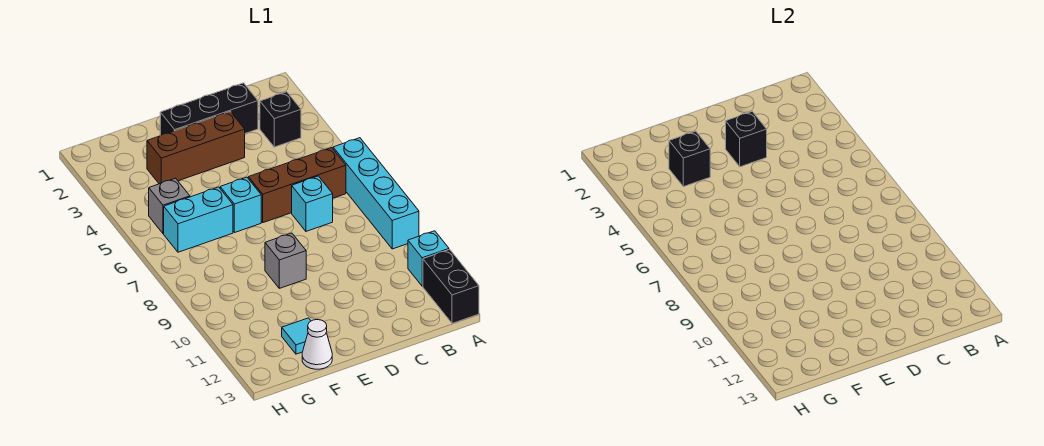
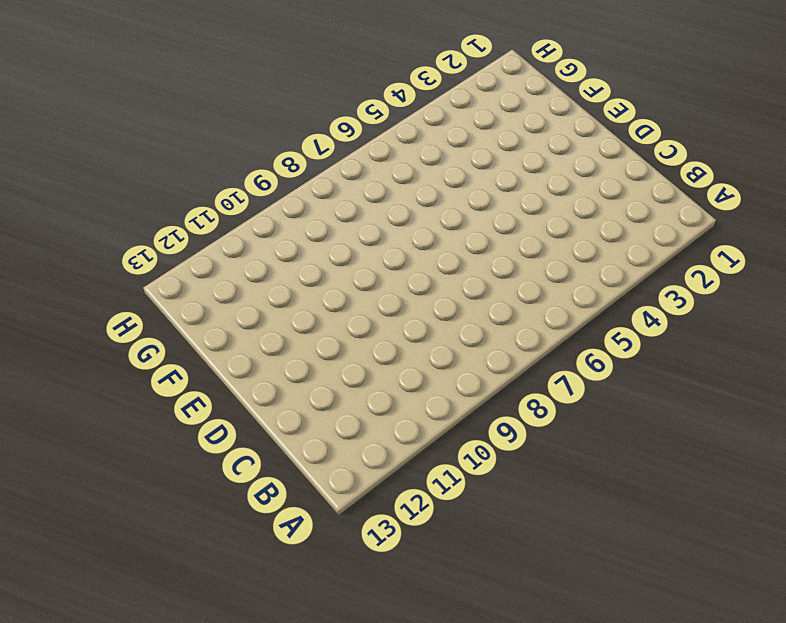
none -> cyan brick A6:A9 level 1
none -> cyan brick A11 level 1
none -> black brick A12:A13 level 1

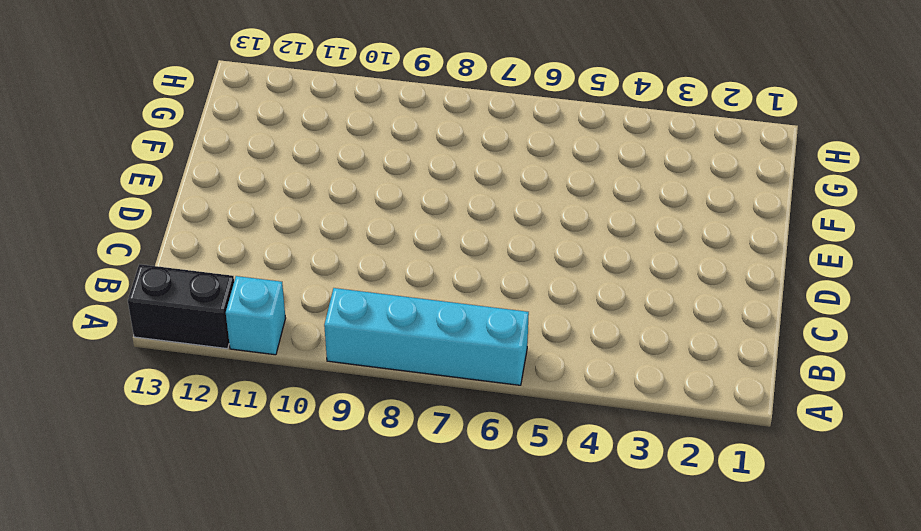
none -> black brick B3 level 1
none -> brown brick B6:D6 level 1
none -> black brick C2:E2 level 1

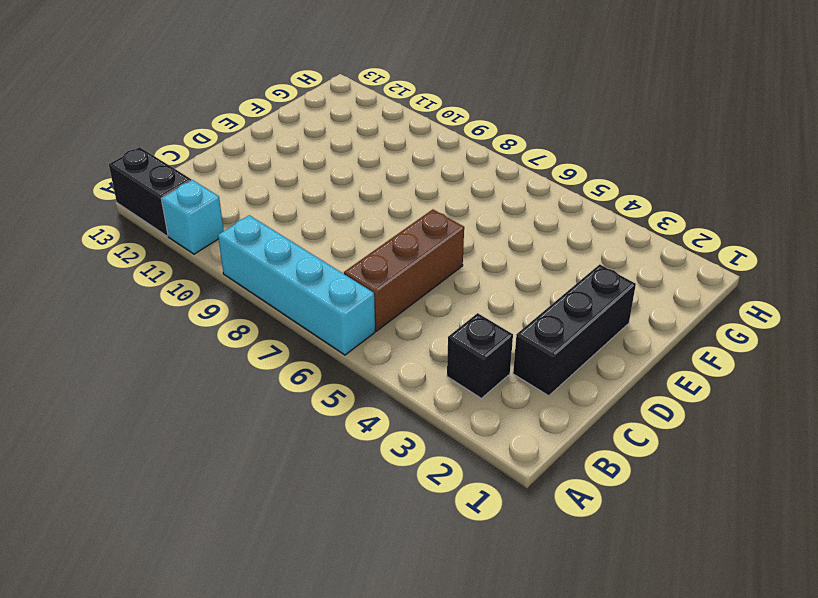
none -> cyan brick C7 level 1
none -> brown brick D3:F3 level 1
none -> cyan brick E6 level 1

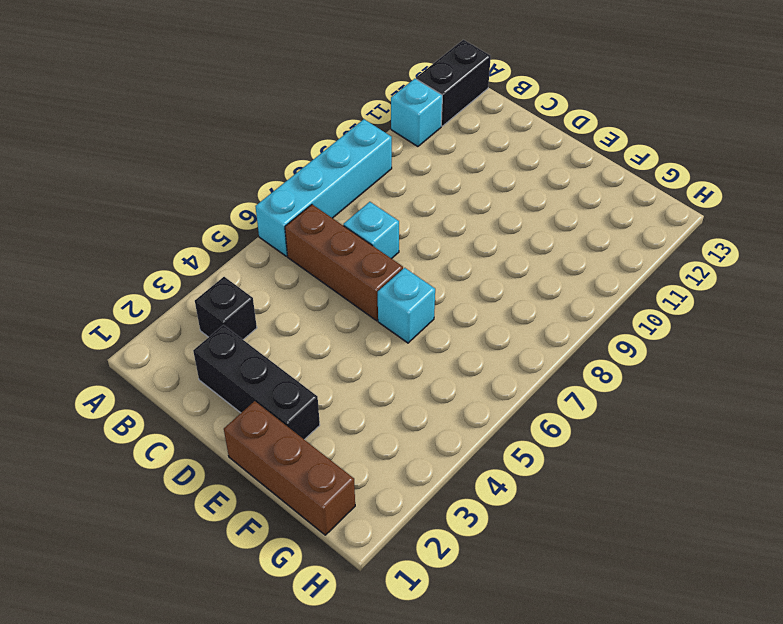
brown brick E1:G1 level 1 -> brown brick D3:F3 level 1
none -> grey brick E9 level 1
none -> cyan brick F6:G6 level 1
none -> cyan tile F12 level 1

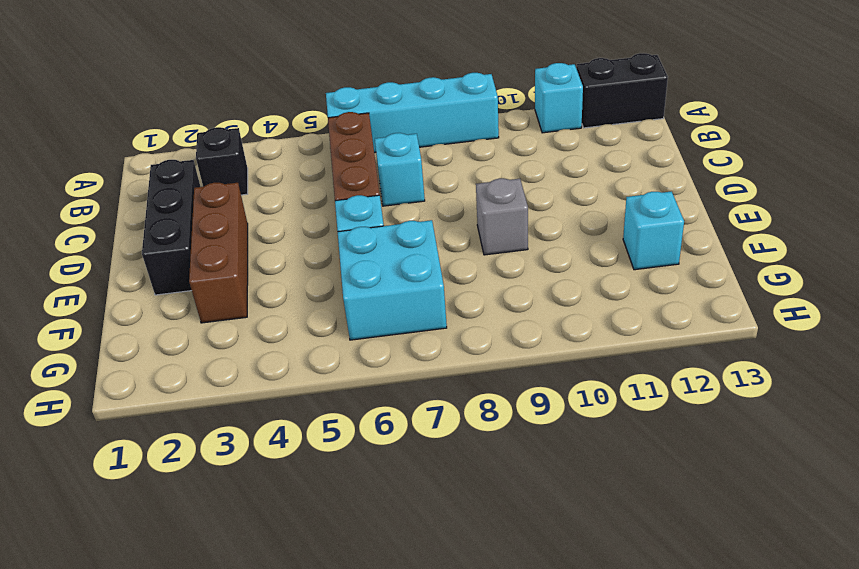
cyan brick F6:G7 level 1 -> cyan brick F6:G6 level 1
cyan brick F12 level 1 -> cyan tile F12 level 1
none -> white cone F13 level 1
none -> grey brick G5 level 1
none -> black brick D3 level 2

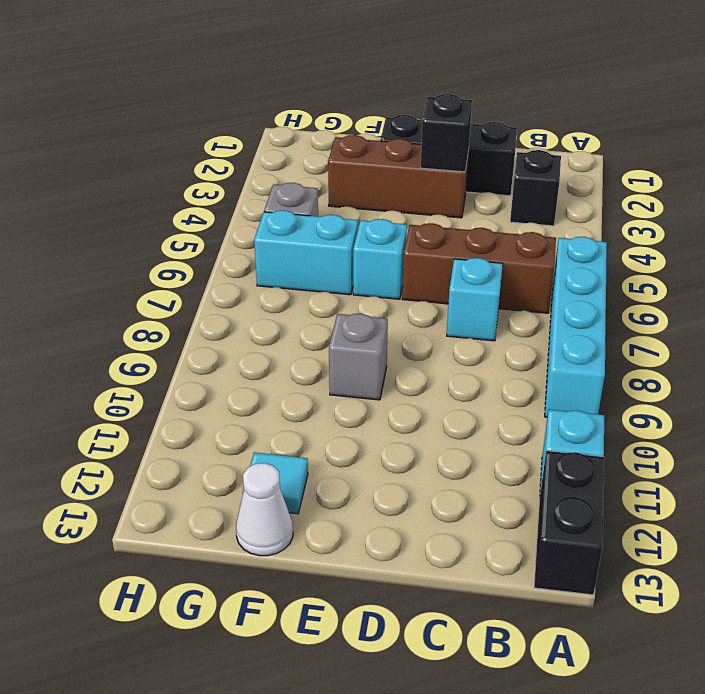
none -> black brick F3 level 2

